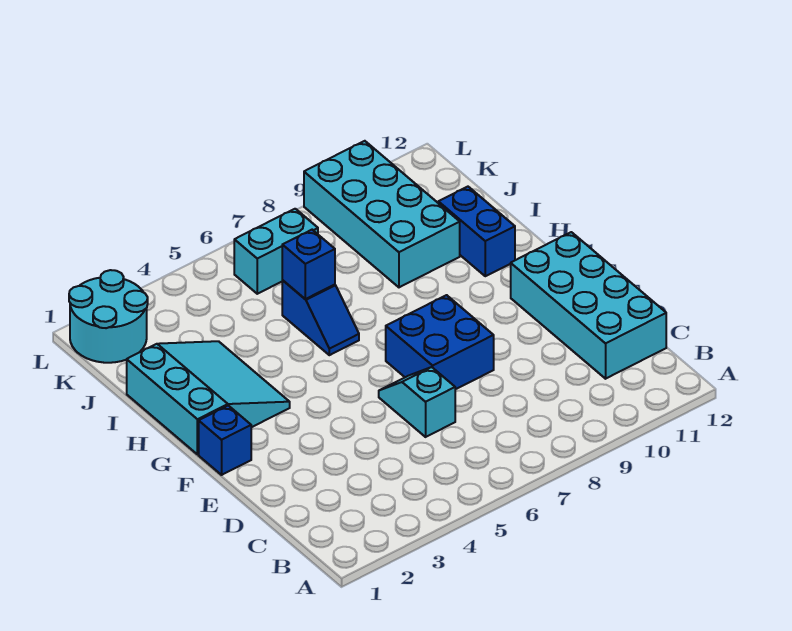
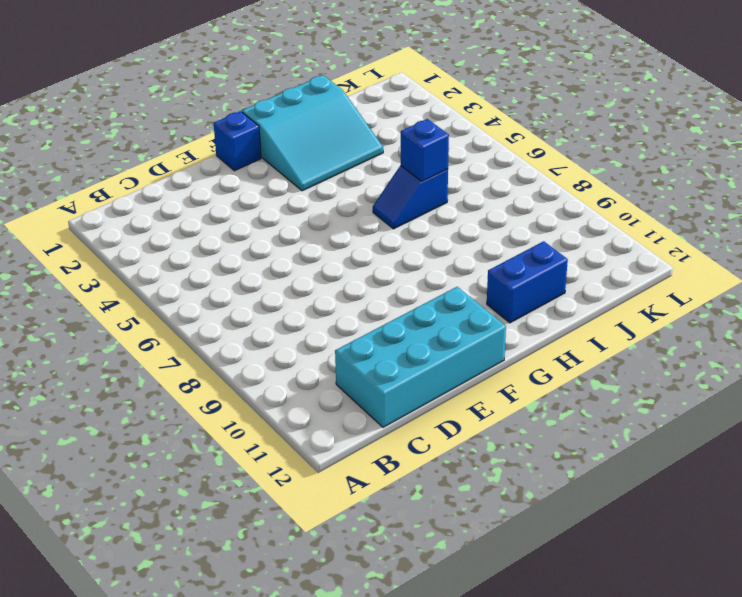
none -> cyan slope D6:E6 level 1 top D
none -> blue brick E7:F8 level 1

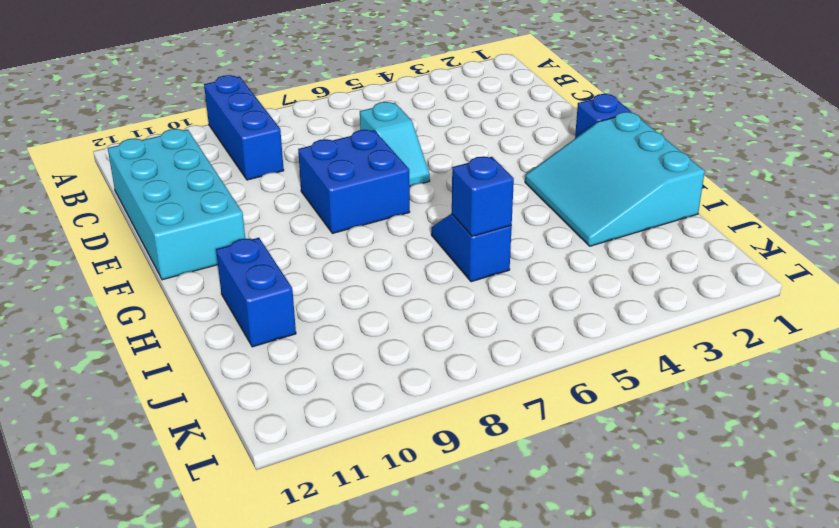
blue brick A9:C9 level 1 -> none
none -> cyan brick I9:L10 level 1
none -> cyan round brick K1:L2 level 1

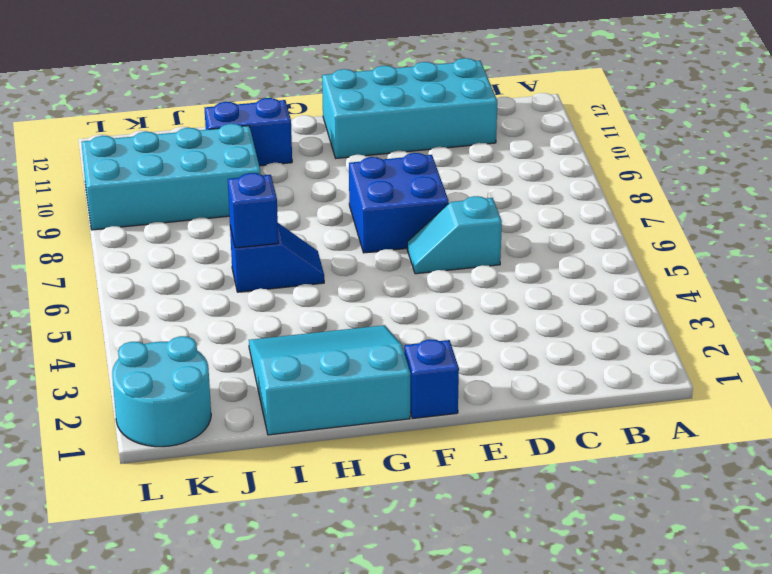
none -> cyan brick K6:K7 level 1

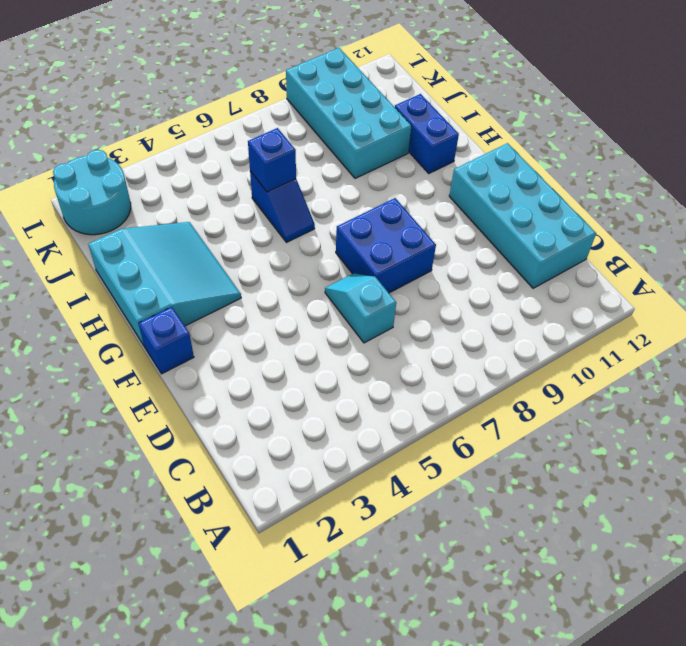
none -> cyan brick K6:K7 level 1

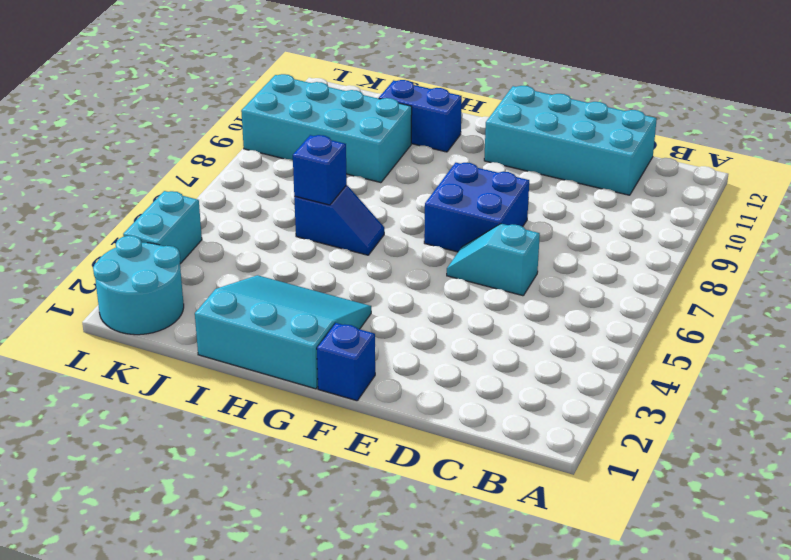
cyan brick L3:L4 level 1 -> cyan brick K6:K7 level 1

